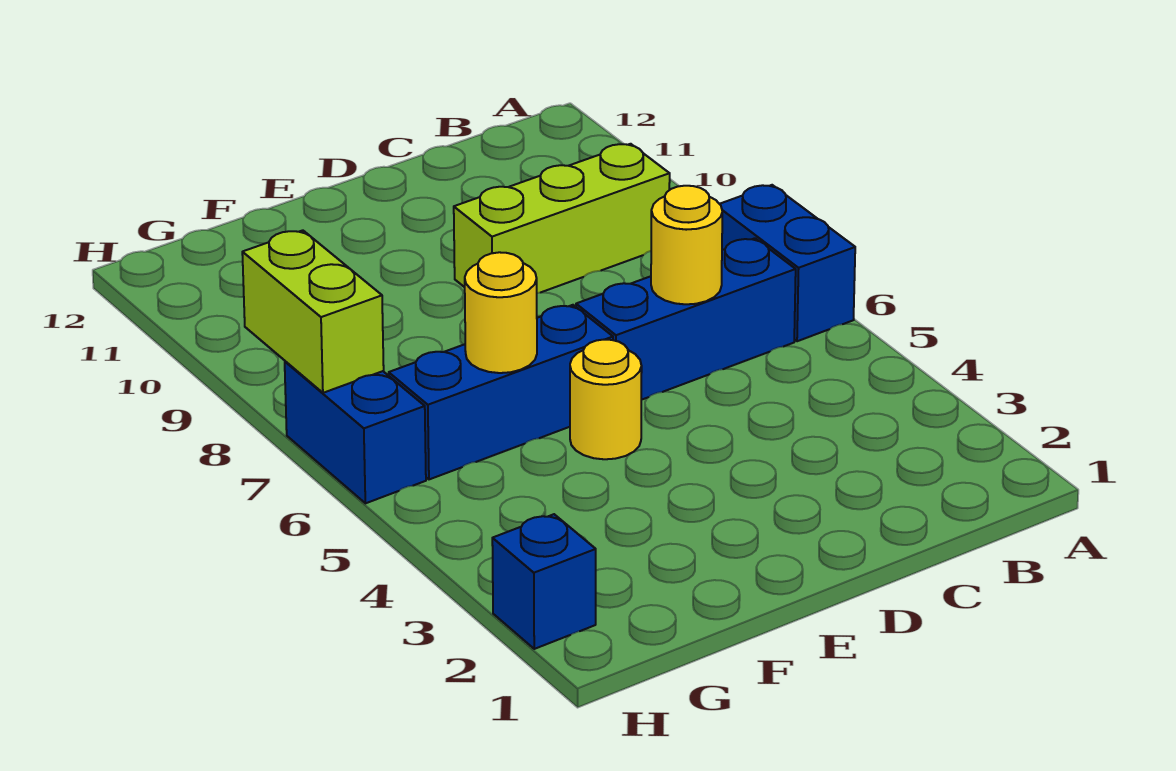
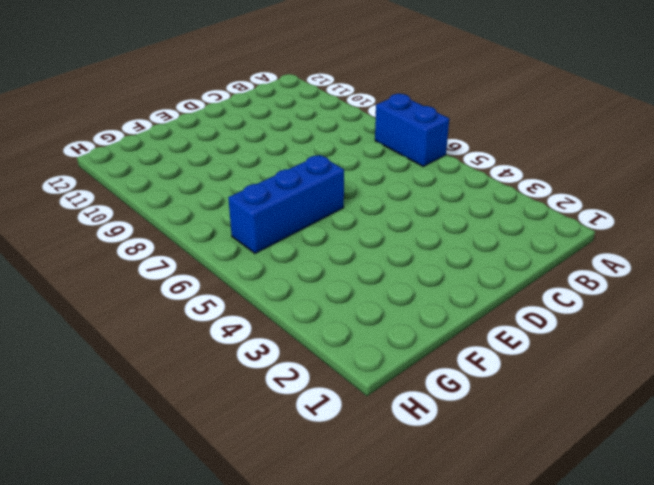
none -> blue brick B6:D6 level 1
none -> lime brick B9:D9 level 1

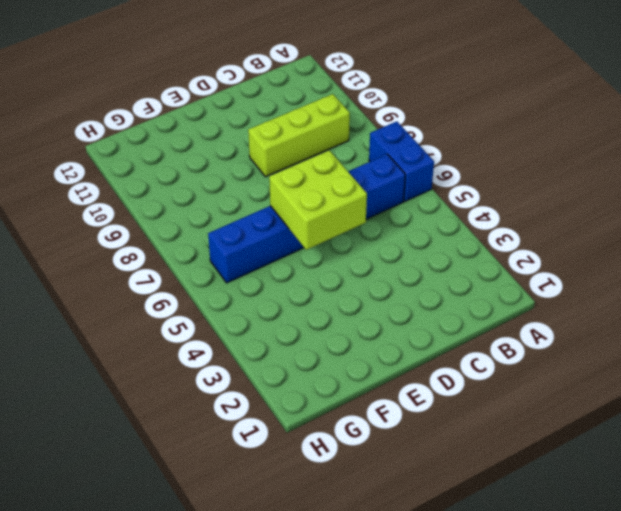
lime brick D5:E6 level 2 -> none
none -> yellow round brick E5 level 1
none -> blue brick H2 level 1

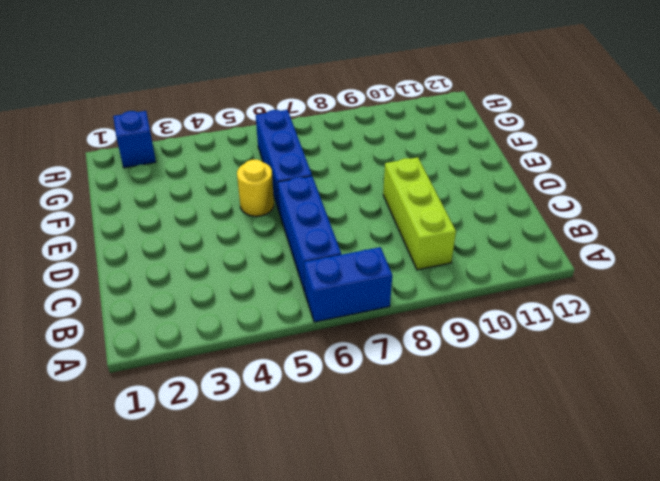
none -> blue brick H6:H7 level 1
none -> yellow round brick C6 level 2

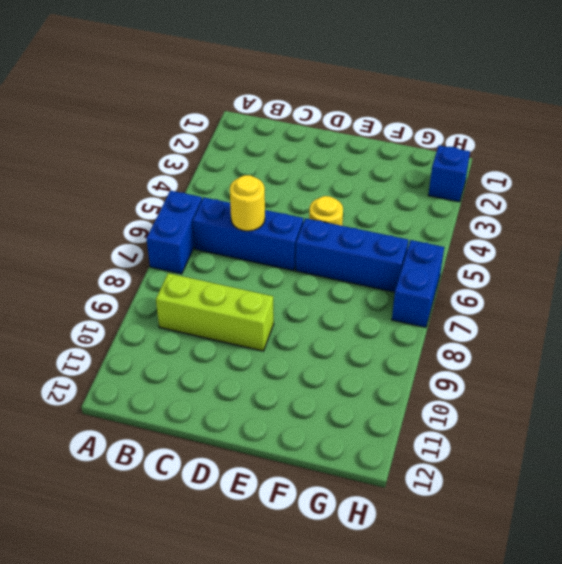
none -> yellow round brick F6 level 2
none -> lime brick H7:H8 level 2

